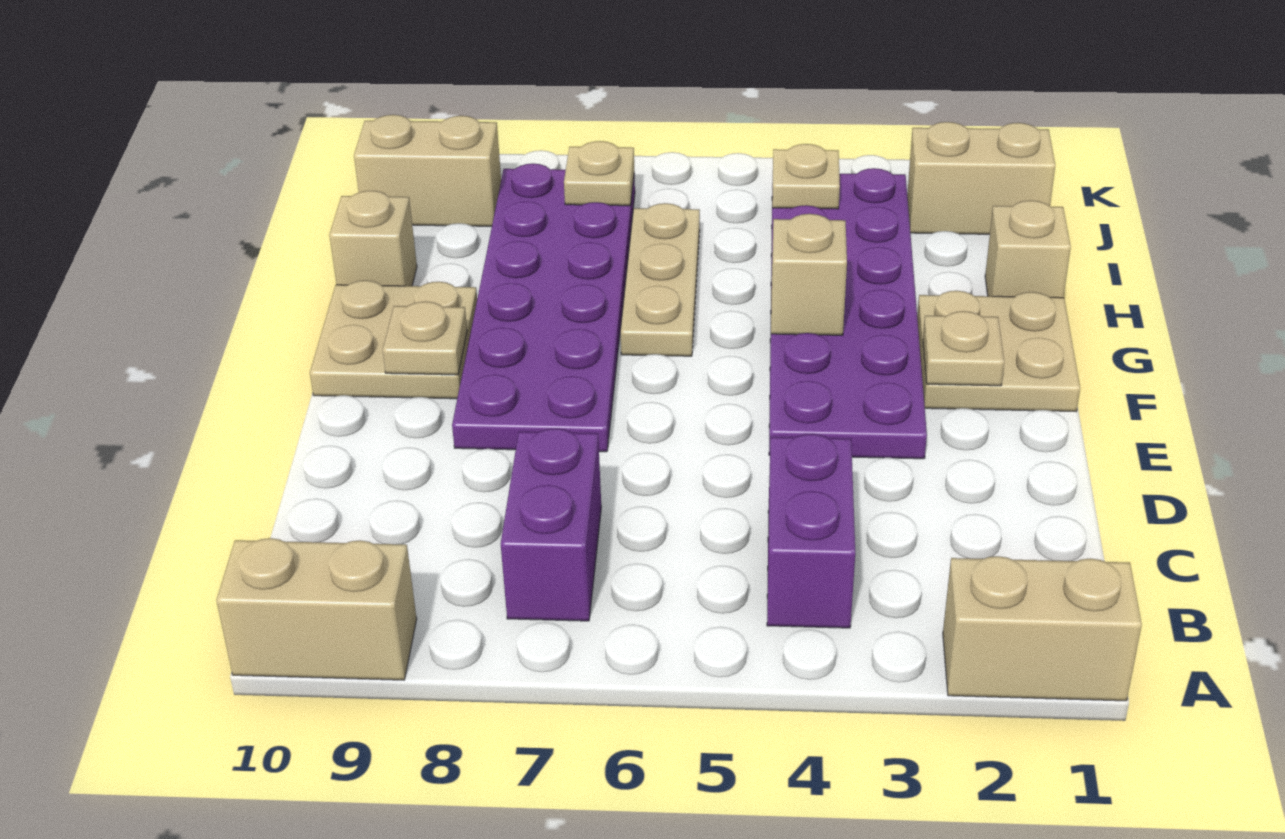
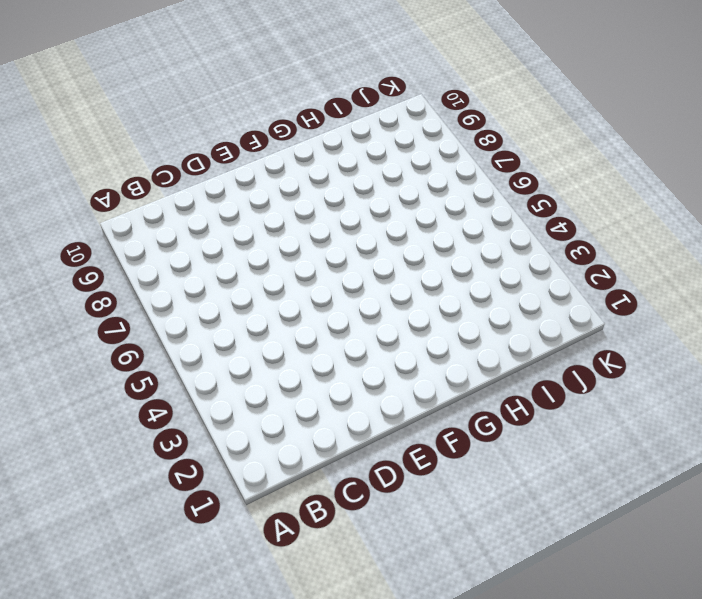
none -> tan brick A1:A2 level 1
none -> tan brick A9:A10 level 1
none -> purple brick B4:C4 level 1

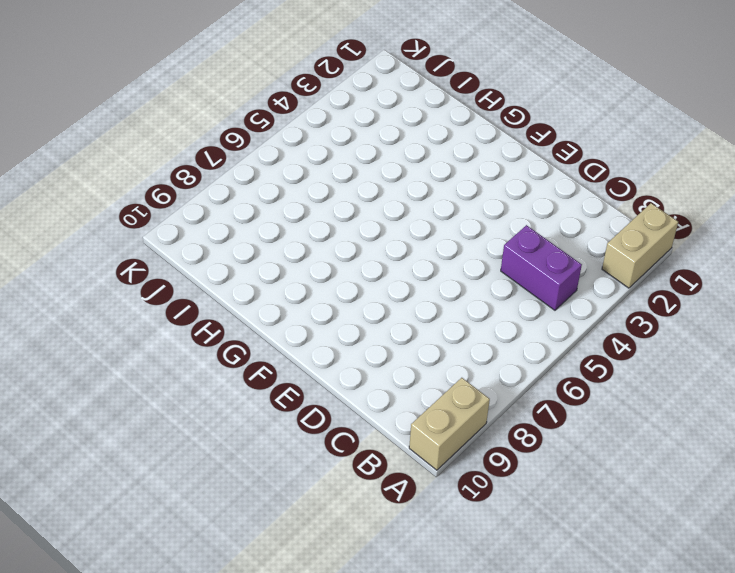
none -> purple brick B7:C7 level 1
none -> purple plate E3:J4 level 1
none -> purple plate E7:J8 level 1

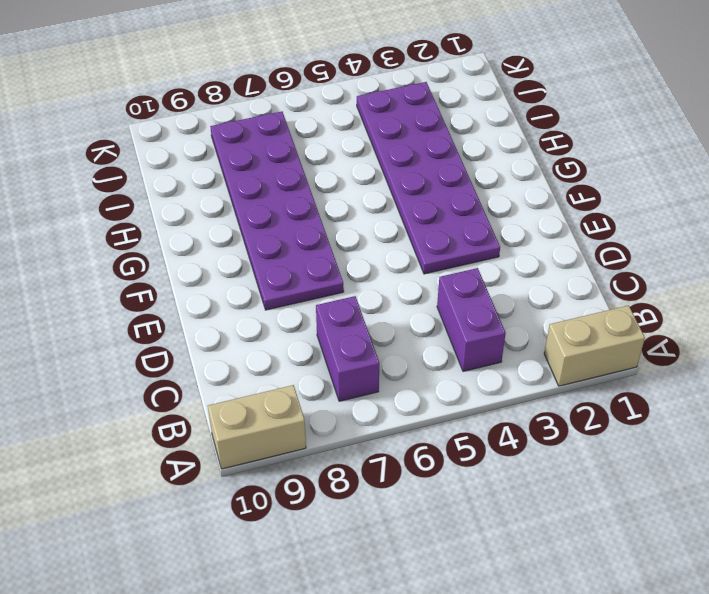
none -> tan plate F1:G2 level 1
none -> tan plate F9:G10 level 1
none -> tan plate G6:I6 level 1

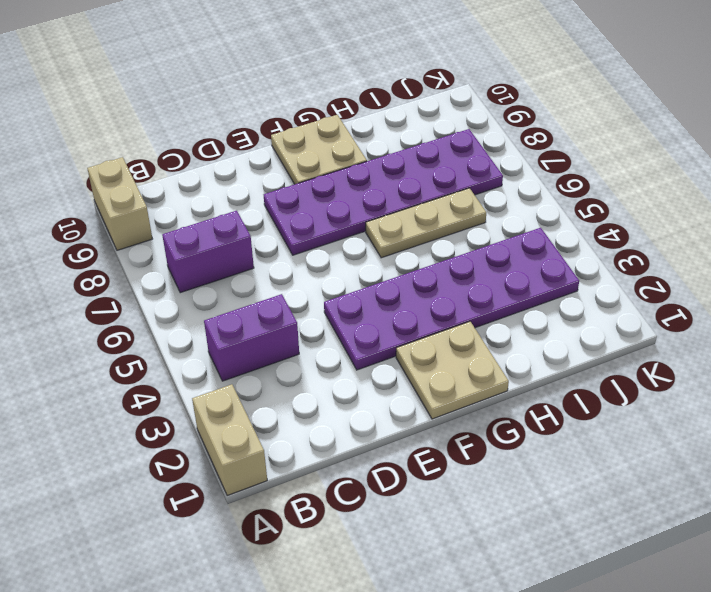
none -> tan brick H1 level 1
none -> tan brick H10 level 1
none -> tan brick J1:J2 level 1

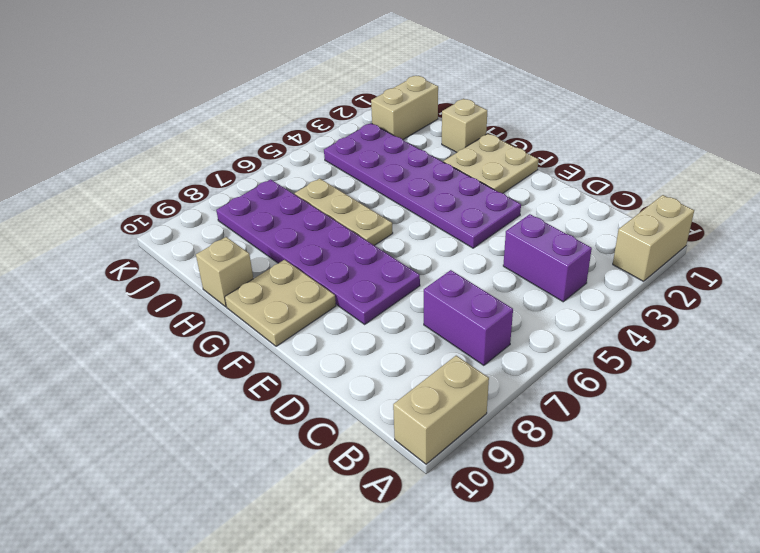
none -> tan brick J9:J10 level 1
none -> tan plate F2 level 2
none -> tan plate F9 level 2

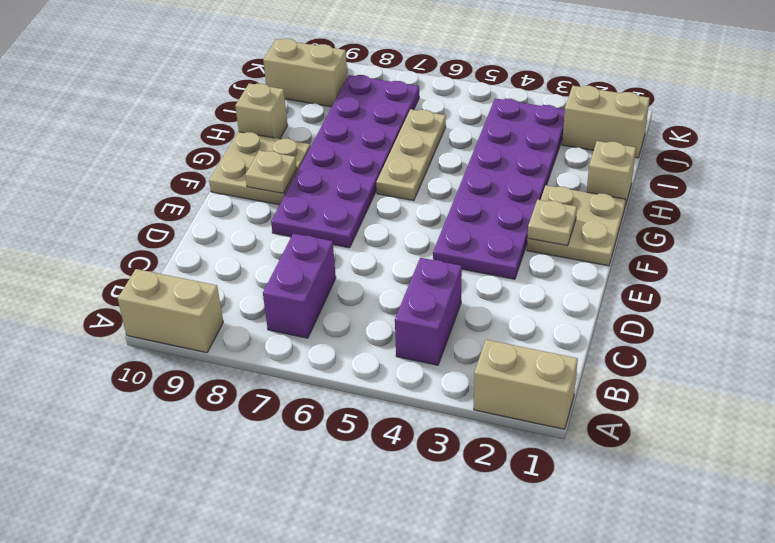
none -> tan brick G4 level 2
none -> tan plate J4 level 2
none -> tan plate J7 level 2

